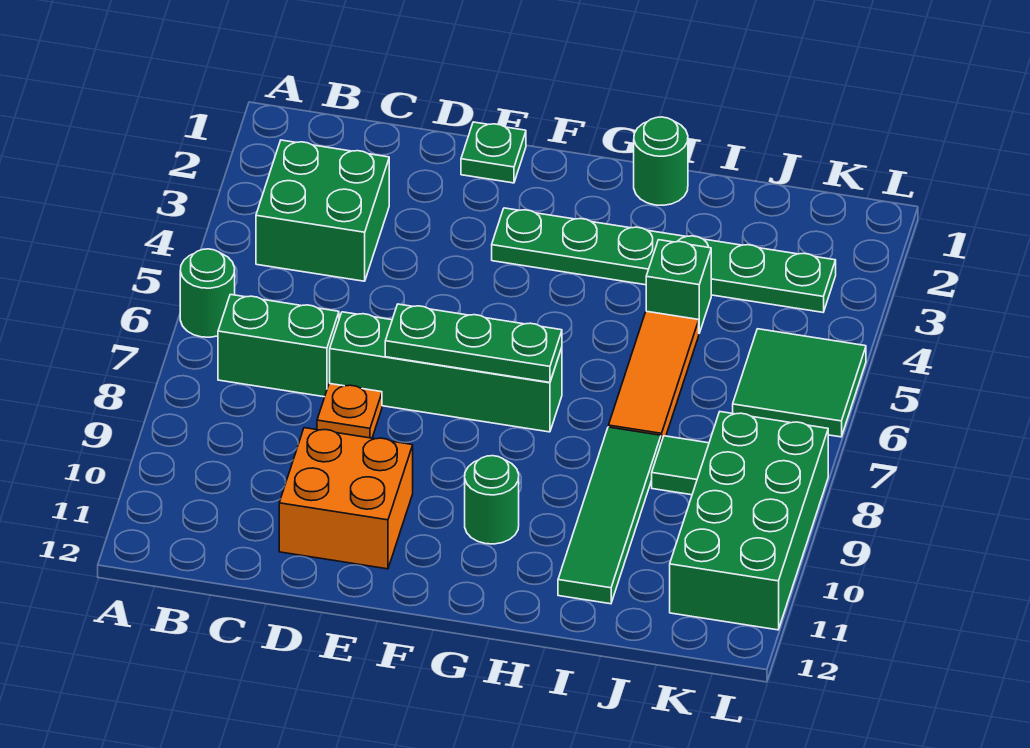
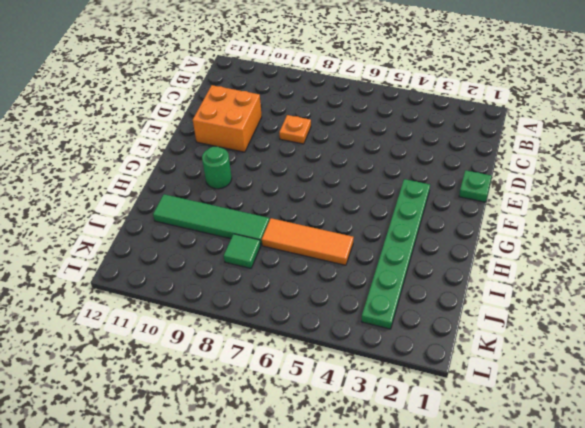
none -> green round brick A6 level 1
none -> green brick B3:C4 level 1
none -> green brick B7:C7 level 1

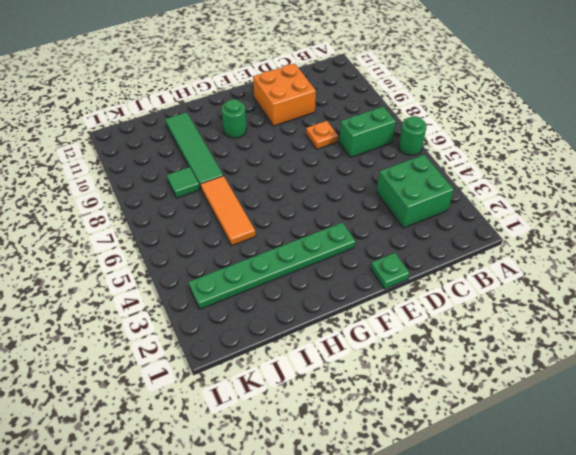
none -> green brick D7:G7 level 1
none -> green round brick H1 level 1
none -> green brick I4 level 1

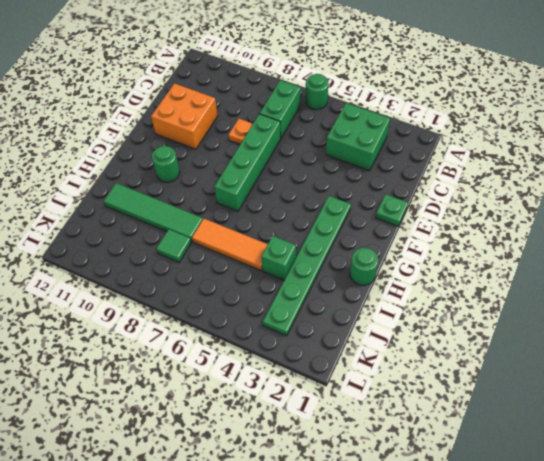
none -> green tile K5:L6 level 1
none -> green brick K8:L11 level 1
none -> green plate E7:G7 level 2

